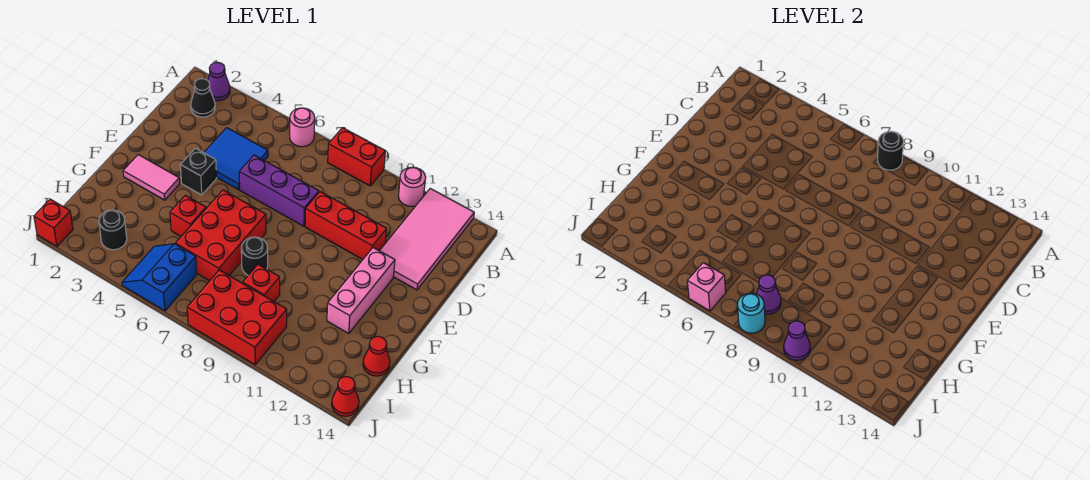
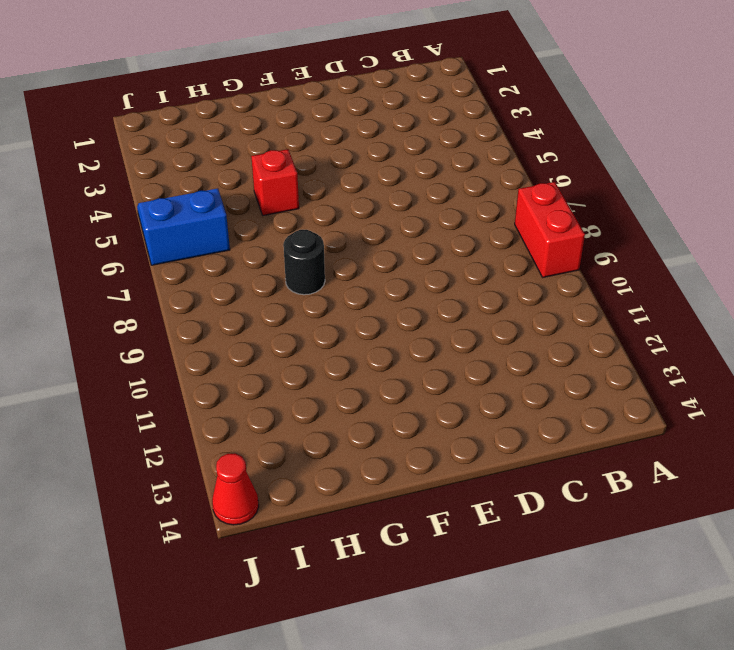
none -> purple cone A2 level 1
none -> pink round brick A6 level 1
none -> pink round brick A11 level 1

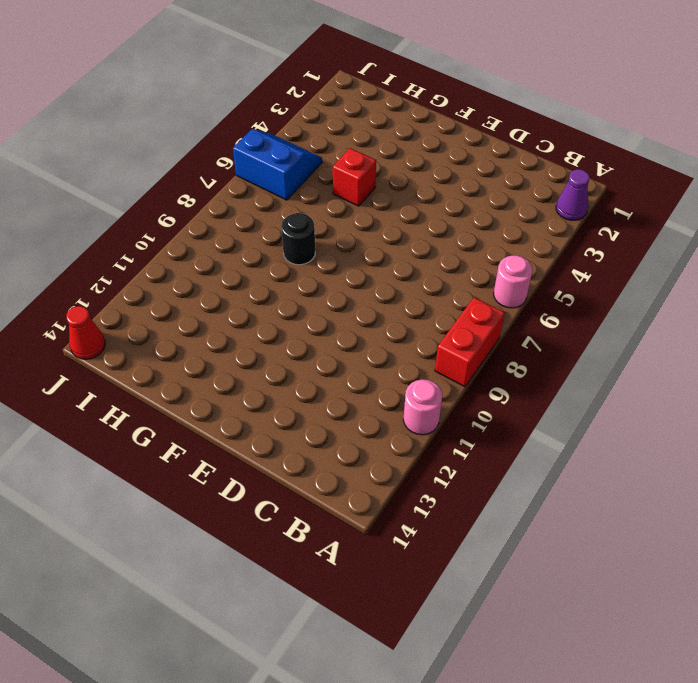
none -> pink tile A12:D13 level 1
none -> black cone B2 level 1
none -> blue tile C4:D5 level 1

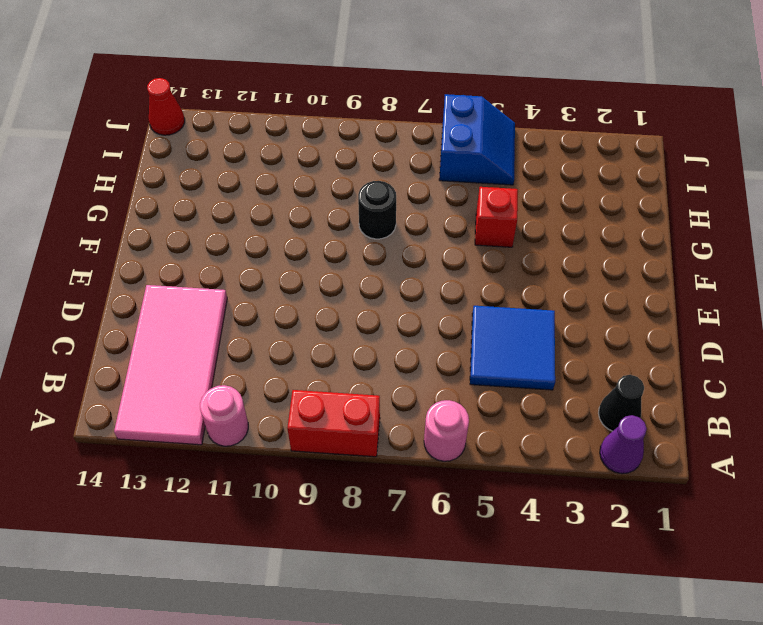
none -> purple brick D6:D8 level 1
none -> red brick D9:D11 level 1
none -> black brick E4 level 1

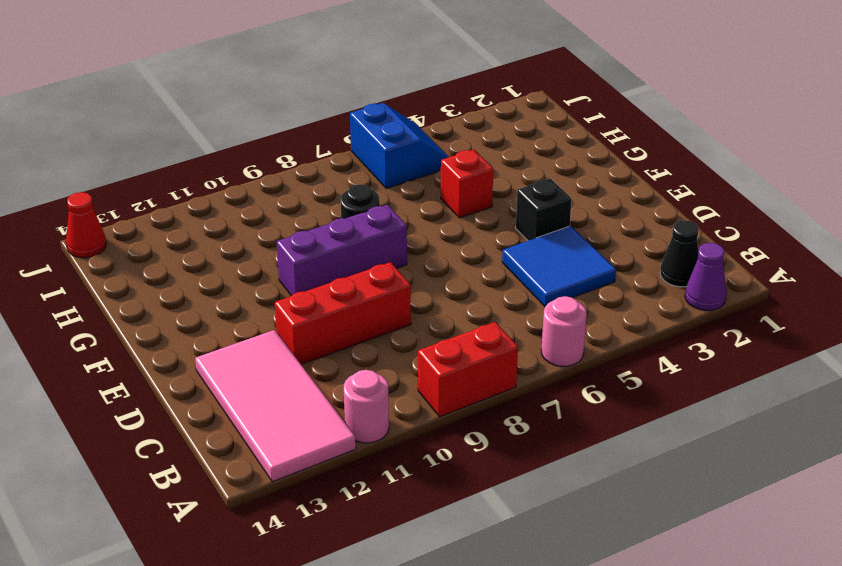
purple brick F8:F10 level 1 -> purple brick D6:D8 level 1
none -> pink brick E12:G12 level 1
none -> pink tile F2:F3 level 1
none -> red brick F6:H7 level 1

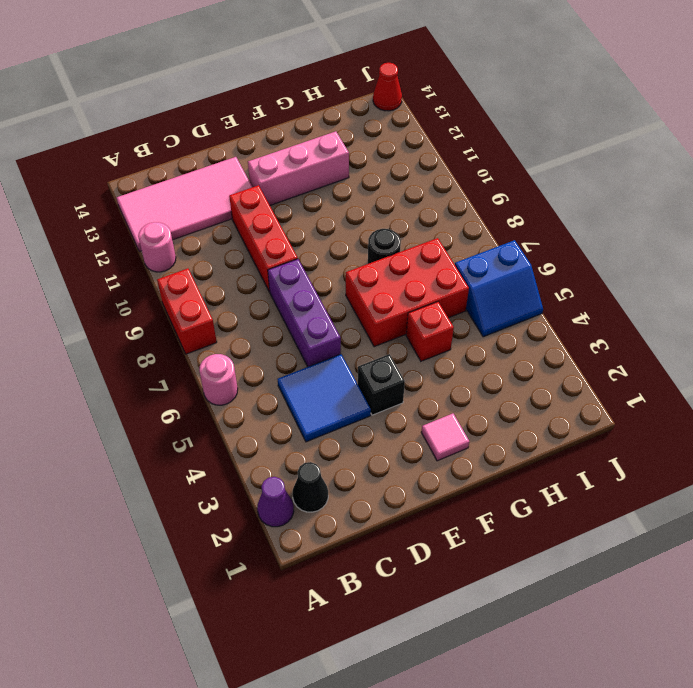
pink tile F2 level 1 -> pink tile F2:F3 level 1
none -> red brick H9 level 1
none -> red cone H14 level 1
none -> black round brick I3 level 1

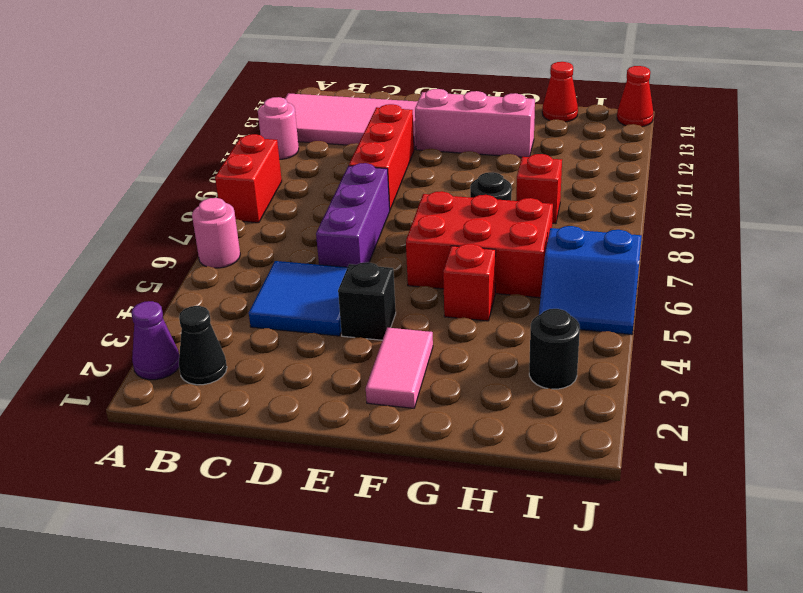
none -> red brick I8:J10 level 1
none -> red brick J1 level 1
none -> black round brick A8 level 2

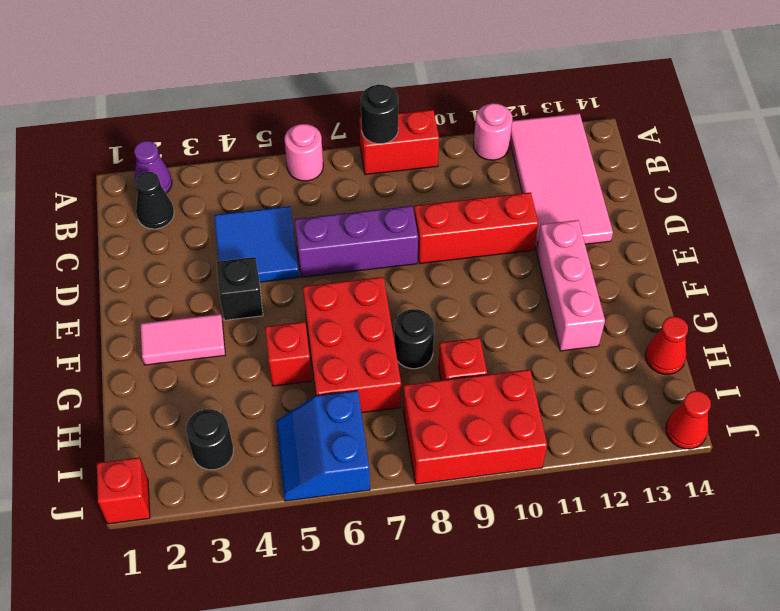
none -> purple cone I8 level 2
none -> pink brick J6 level 2
none -> cyan round brick J8 level 2

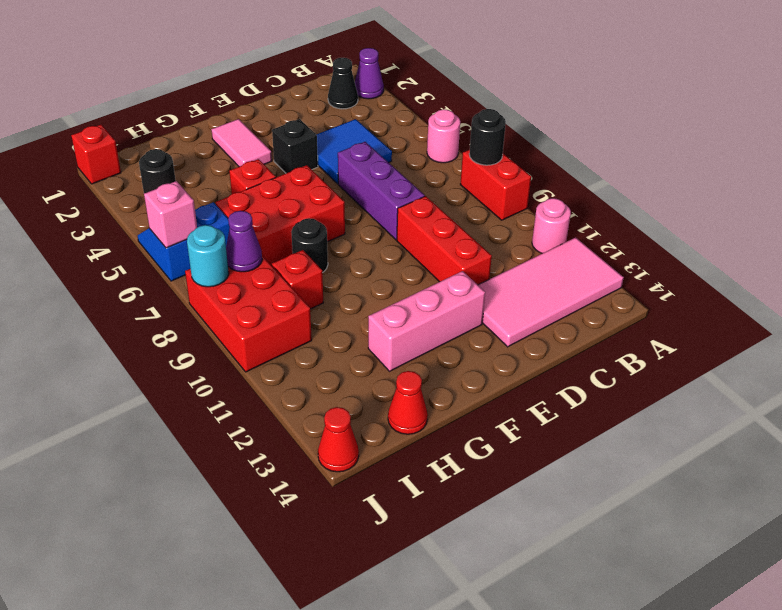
none -> purple cone J10 level 2

